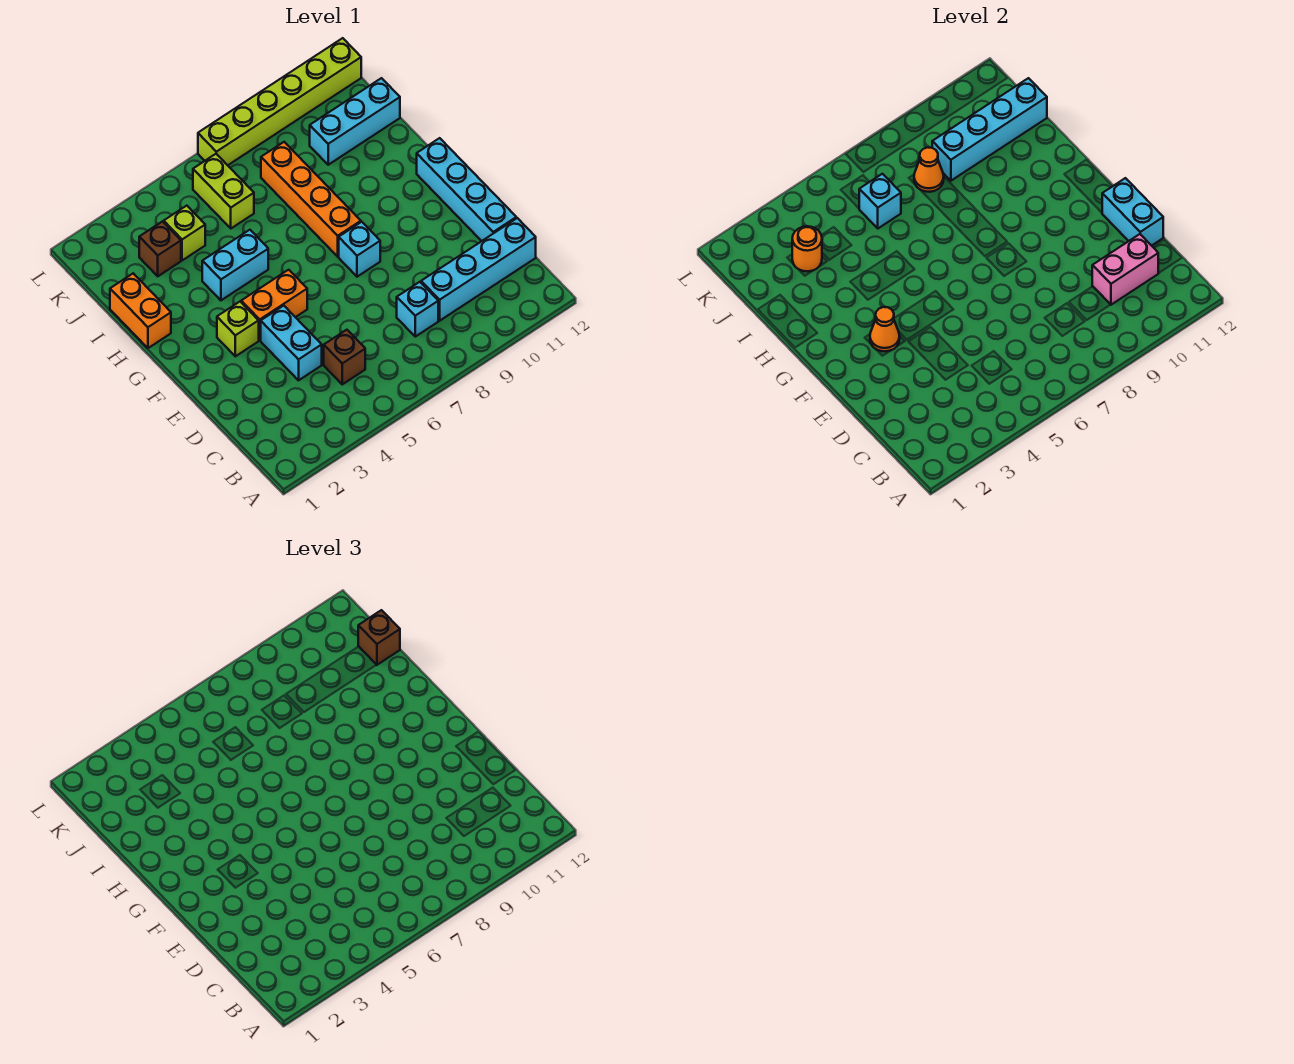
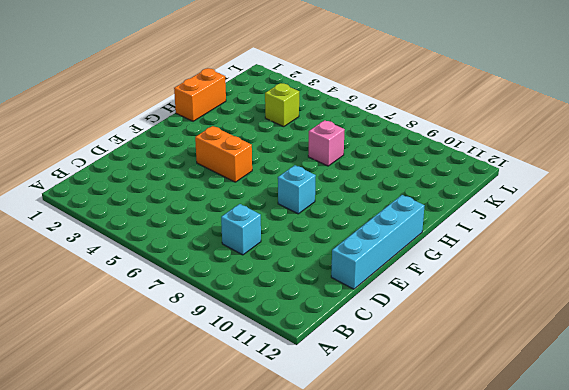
pink brick I7 level 1 -> none
none -> brown brick C5 level 1
none -> cyan brick C9:C12 level 1
none -> cyan brick D4:E4 level 1

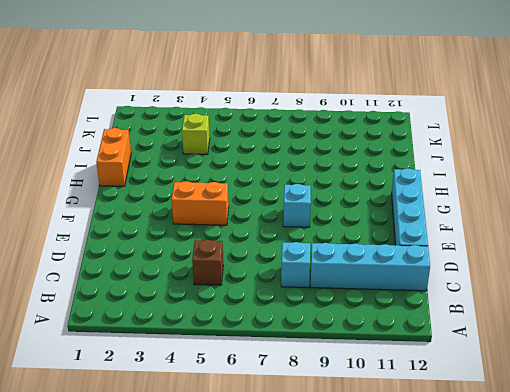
none -> cyan brick D4:E4 level 1
none -> lime brick F3 level 1
none -> orange brick G8:J8 level 1

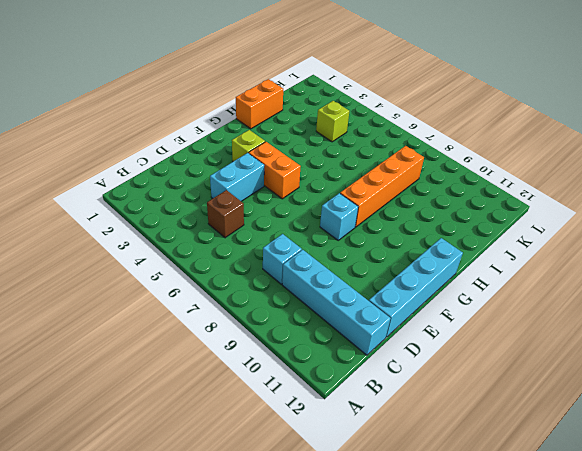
none -> cyan brick H4:H5 level 1
none -> brown brick J3 level 1
none -> lime brick J6:K6 level 1

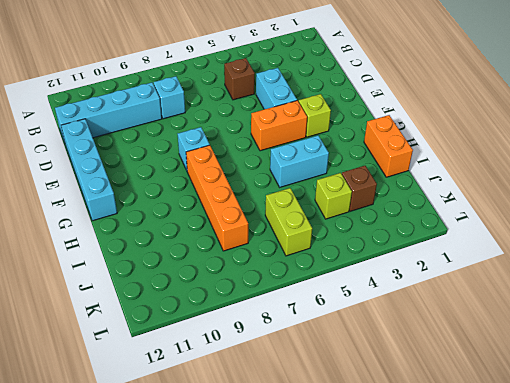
none -> cyan brick J10:J12 level 1
none -> lime brick L7:L12 level 1
none -> pink brick C10:C11 level 2

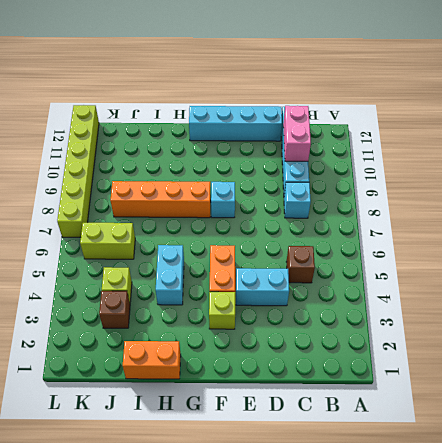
none -> cyan brick J10:J12 level 1
none -> cyan brick D12:E12 level 2
none -> orange cone F3 level 2

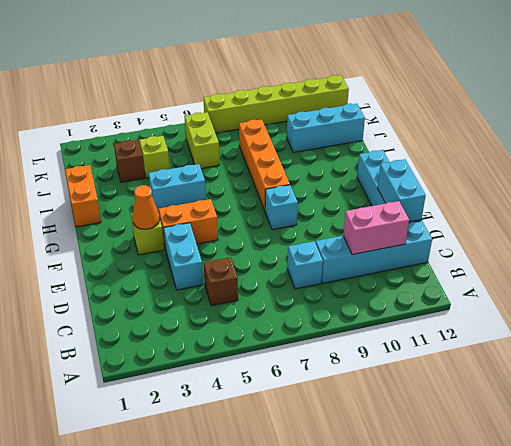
none -> orange round brick J3 level 2
none -> cyan brick J6 level 2
none -> orange cone J8 level 2

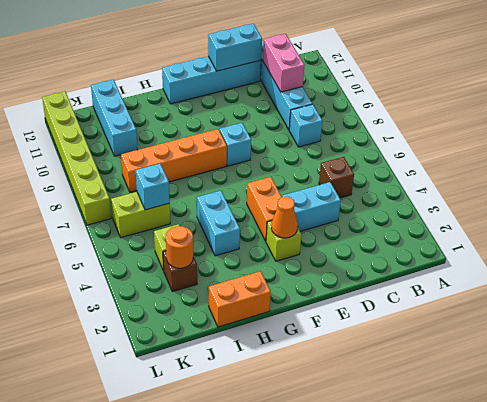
none -> orange cone J8 level 2
none -> cyan brick J9:J12 level 2
none -> brown brick J12 level 3

